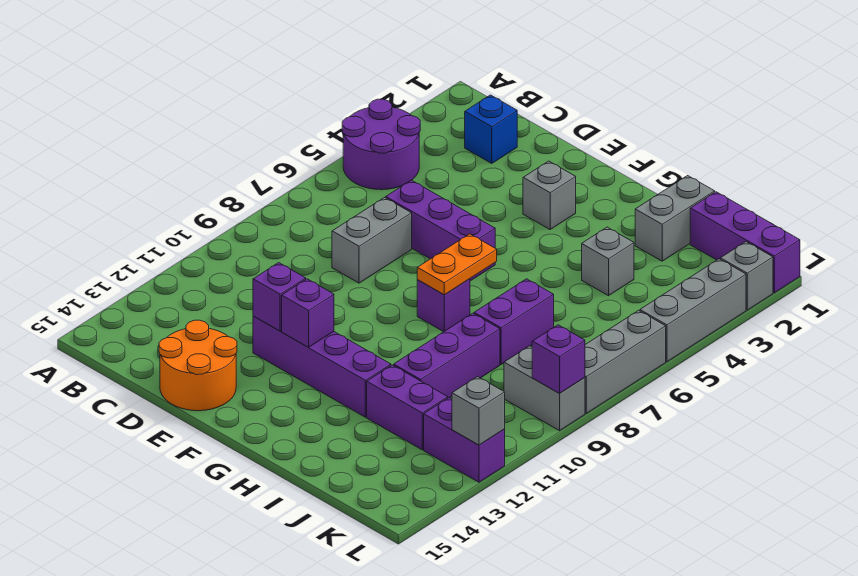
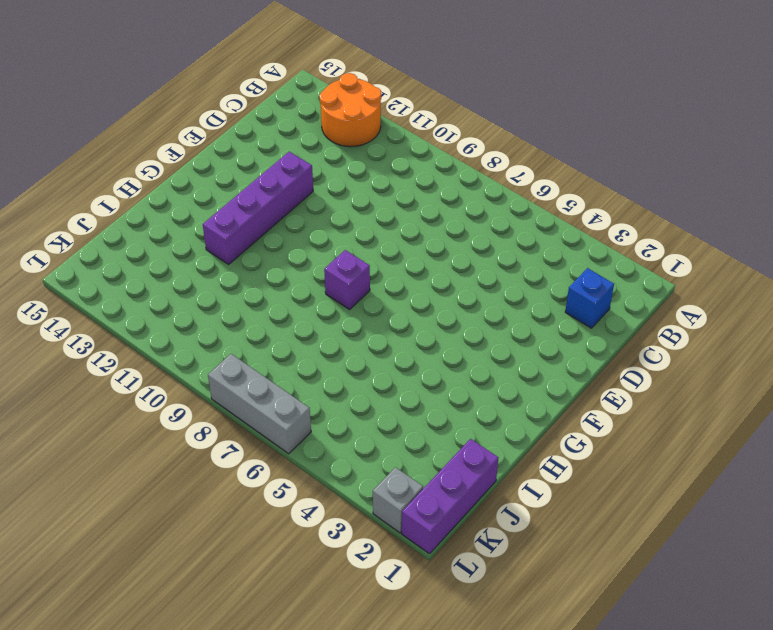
orange round brick A12:B13 level 1 -> orange round brick D14:E15 level 1
none -> purple round brick A4:B5 level 1
none -> purple brick D6:F6 level 1
none -> grey brick D7:D8 level 1

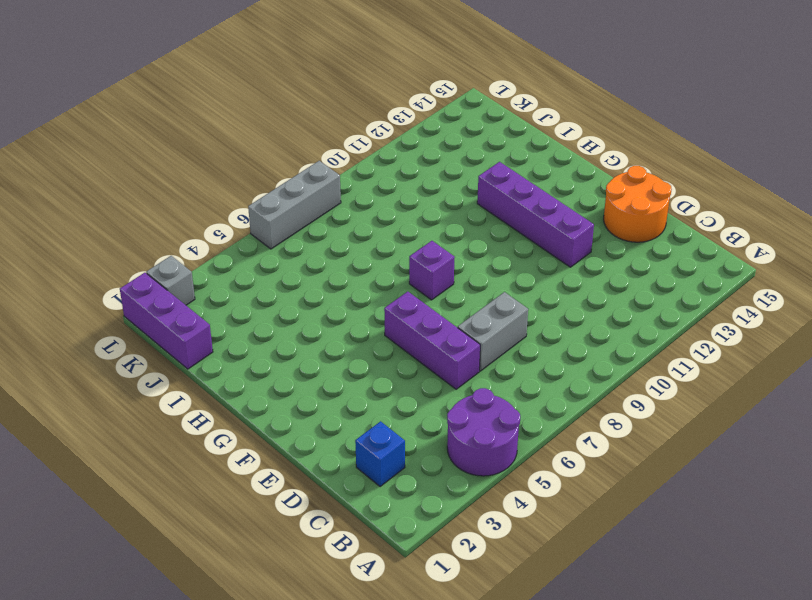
none -> grey brick F3 level 1
none -> grey brick I1:I2 level 1
none -> grey brick I4 level 1

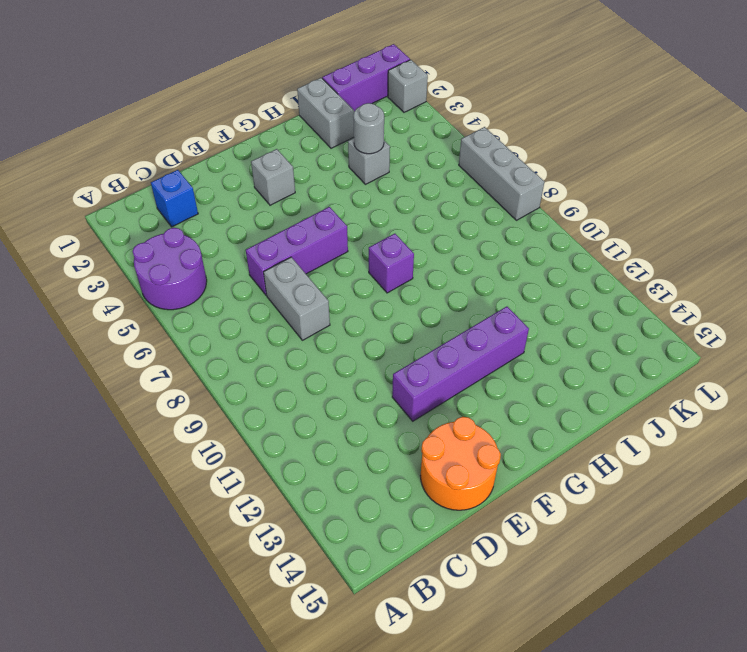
grey round brick I4 level 2 -> none
none -> purple brick I7:I8 level 1
none -> purple brick I9:I11 level 1
none -> purple brick I12:J12 level 1

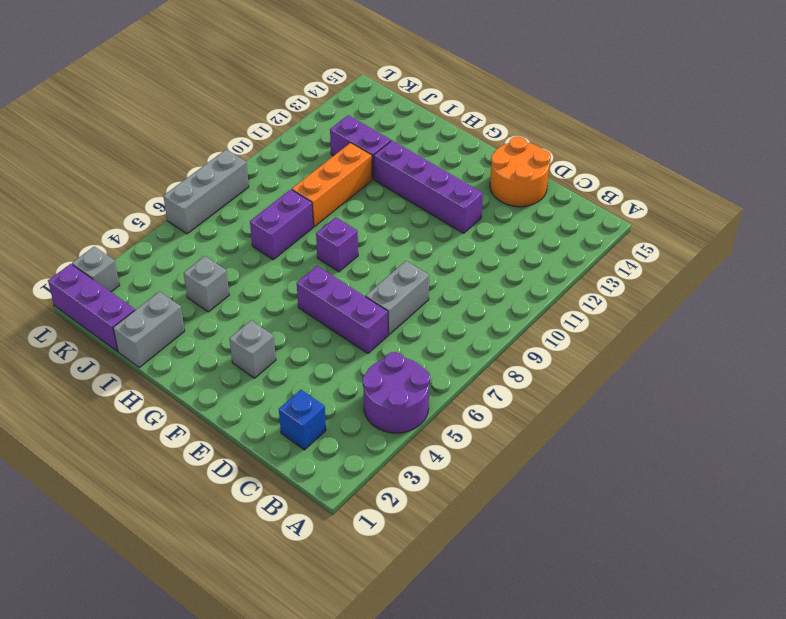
orange brick I9:I11 level 1 -> purple brick I9:I11 level 1
none -> grey brick K9:L9 level 1
none -> purple brick K12:L12 level 1
none -> grey brick L3:L5 level 1

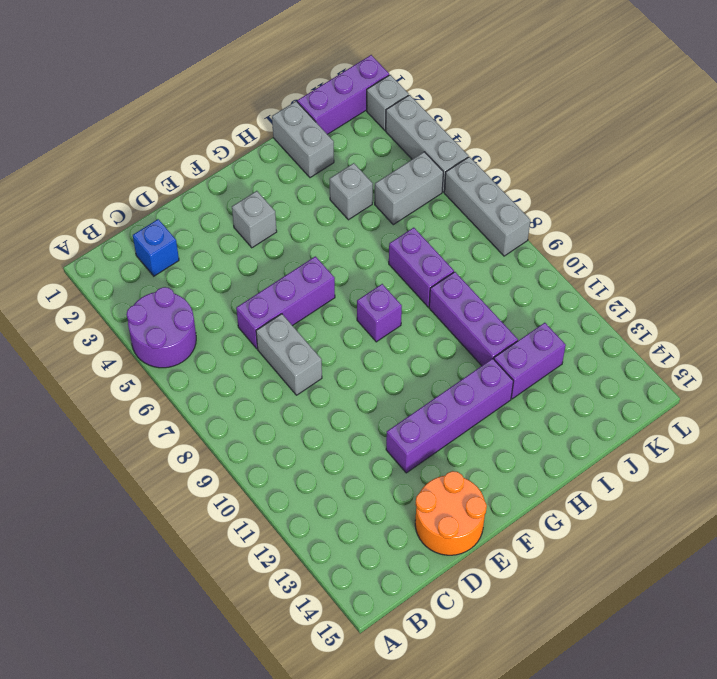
grey brick J5:K5 level 1 -> grey brick K9:L9 level 1
none -> purple brick K12:L12 level 1
none -> purple brick E12 level 2
none -> purple brick F12 level 2

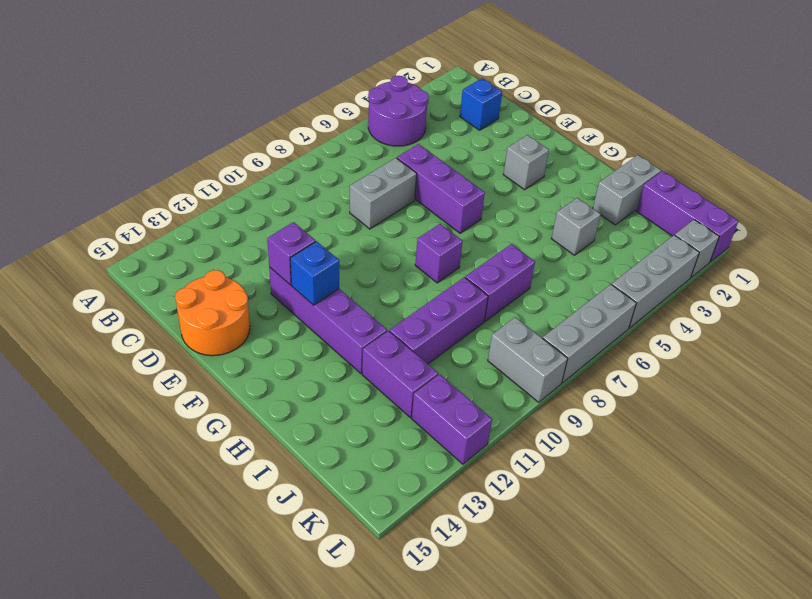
blue brick F12 level 2 -> purple brick F12 level 2
none -> orange plate G7:G8 level 2
none -> purple brick L9 level 2
none -> grey brick L12 level 2

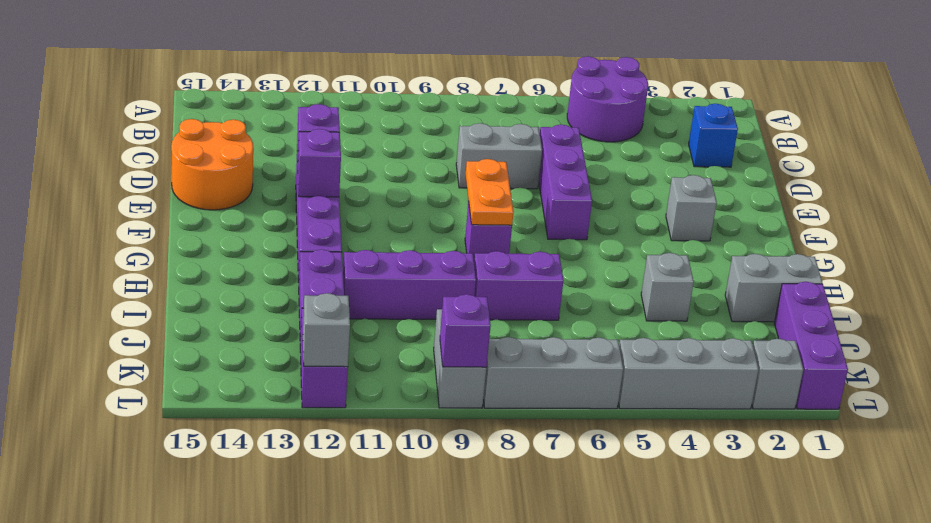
orange plate F8:G8 level 2 -> orange plate G7:G8 level 2

